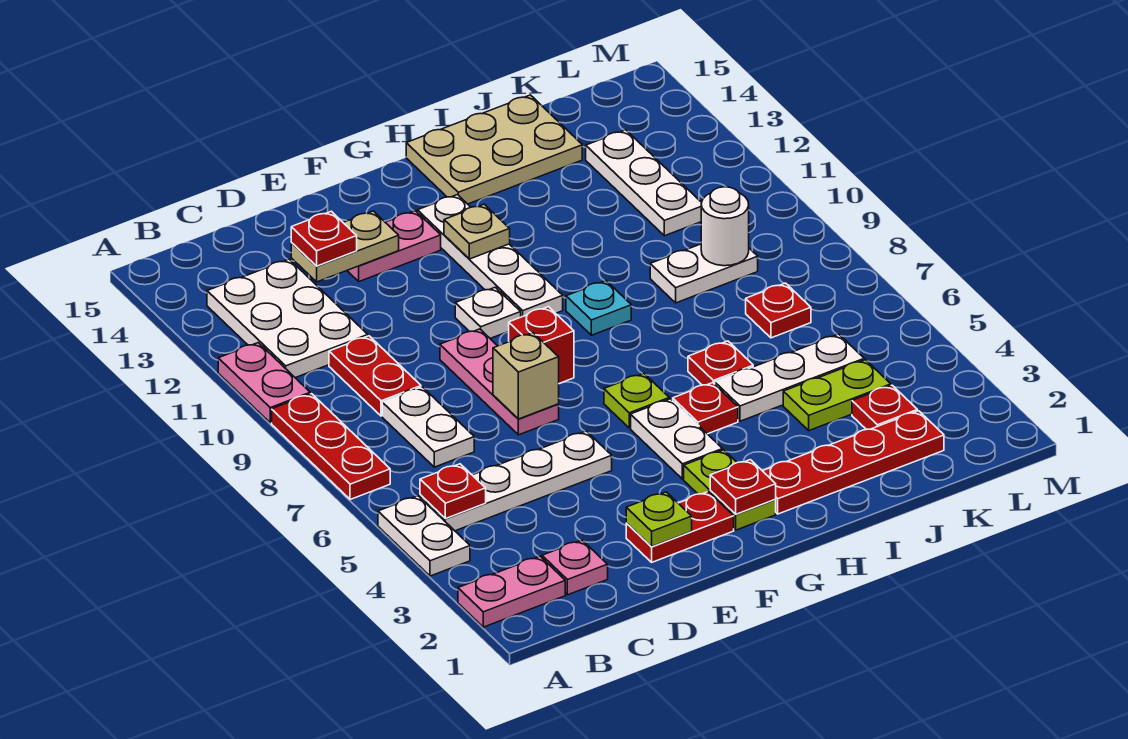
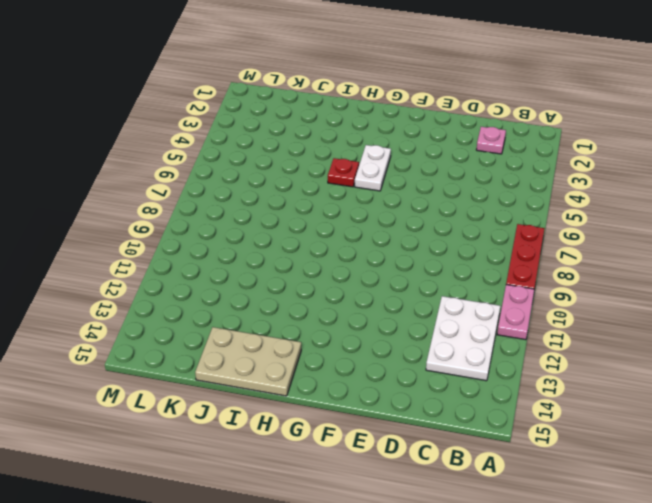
none -> pink plate A2:B2 level 1
none -> white plate A4:A5 level 1
none -> white plate B5:E5 level 1
none -> white plate C7:C8 level 1

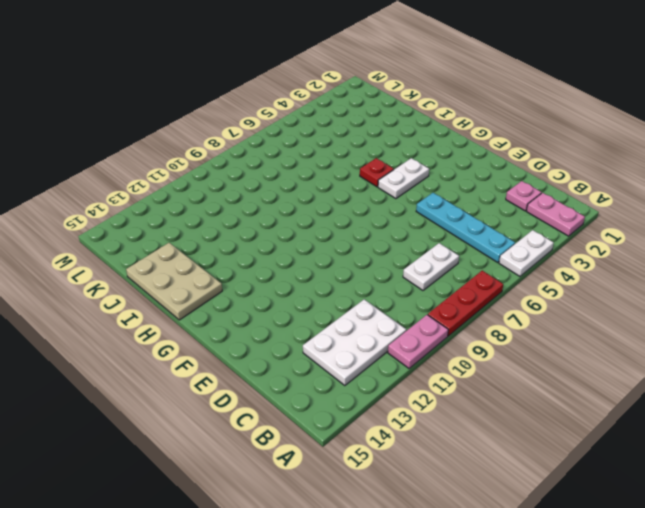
cyan plate B5:E5 level 1 -> white plate B5:E5 level 1
none -> red plate C9:C10 level 1
none -> red plate E2:F2 level 1
none -> pink plate E7:E9 level 1
none -> pink plate E13:F13 level 1

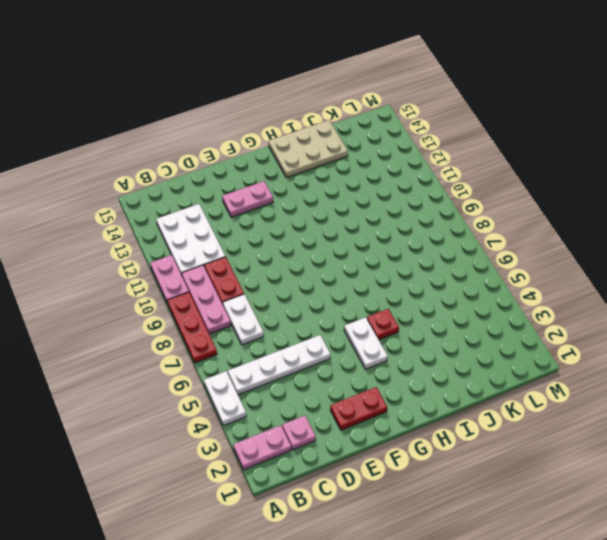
pink plate B8:B10 level 1 -> pink plate E7:E9 level 1
none -> red brick F8 level 1
none -> white plate F10 level 1
none -> lime plate G2:G3 level 1
none -> lime plate G6 level 1

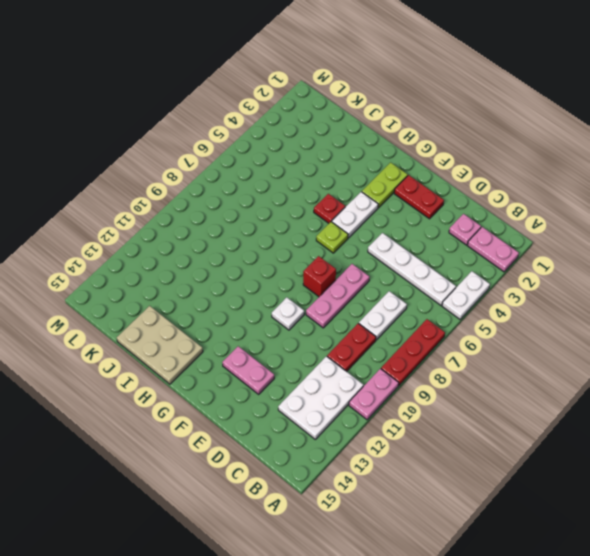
none -> white plate G10:G13 level 1
none -> red plate H2:K2 level 1
none -> cyan plate H9 level 1
none -> white plate I5:K5 level 1

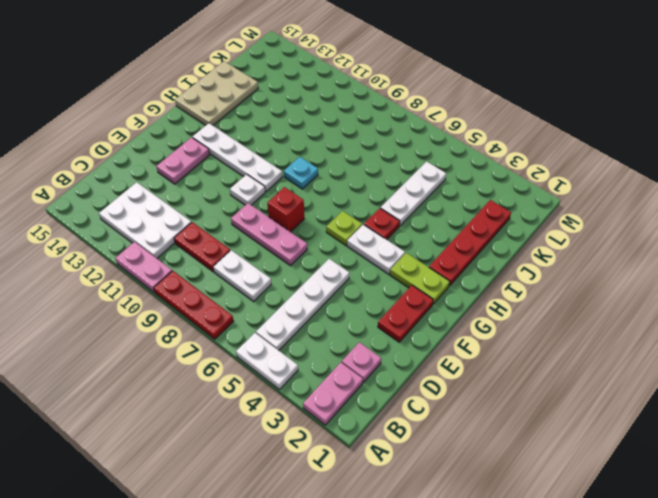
none -> red plate I6 level 1
none -> lime plate J4:K4 level 1
none -> white plate J9:K9 level 1
none -> red plate K3 level 1

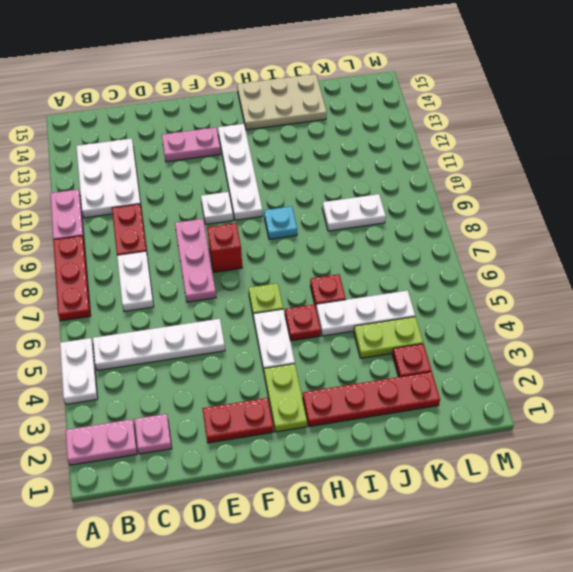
none -> red plate K7 level 1
none -> white plate K11:K13 level 1
none -> red plate B5 level 2
none -> tan plate D13:E13 level 2

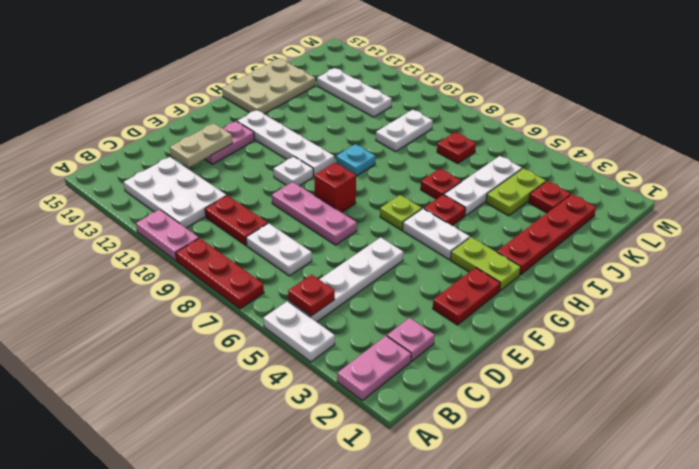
none -> lime plate E2 level 2
none -> tan brick E7 level 2
none -> red plate G2 level 2
none -> tan plate G12 level 2

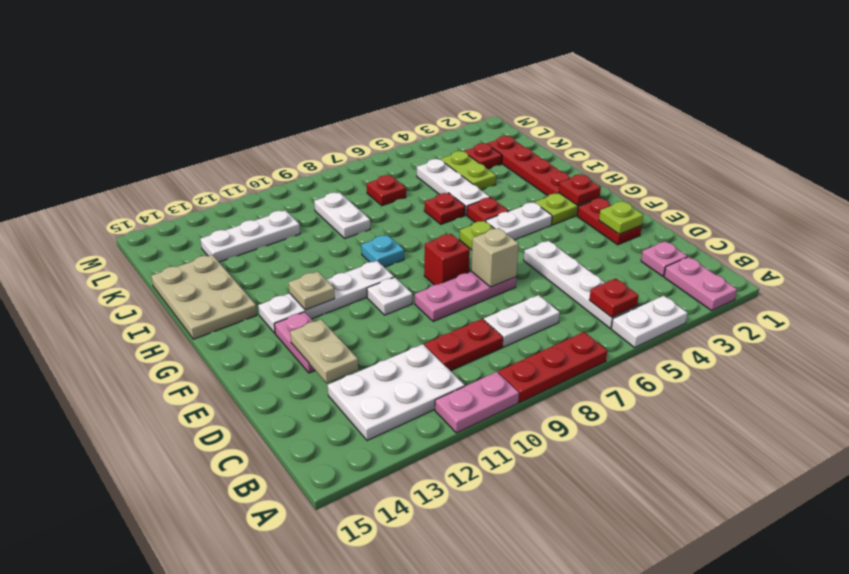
none -> white round brick K9 level 2
none -> red plate D13 level 3

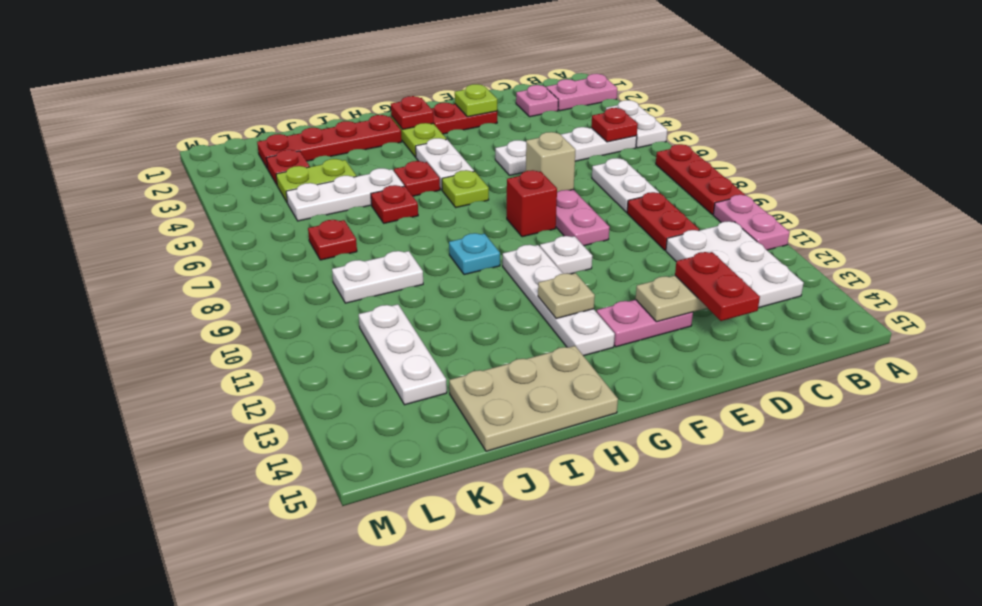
red plate D13:D14 level 3 -> red plate D13 level 3
none -> white round brick K9 level 2

